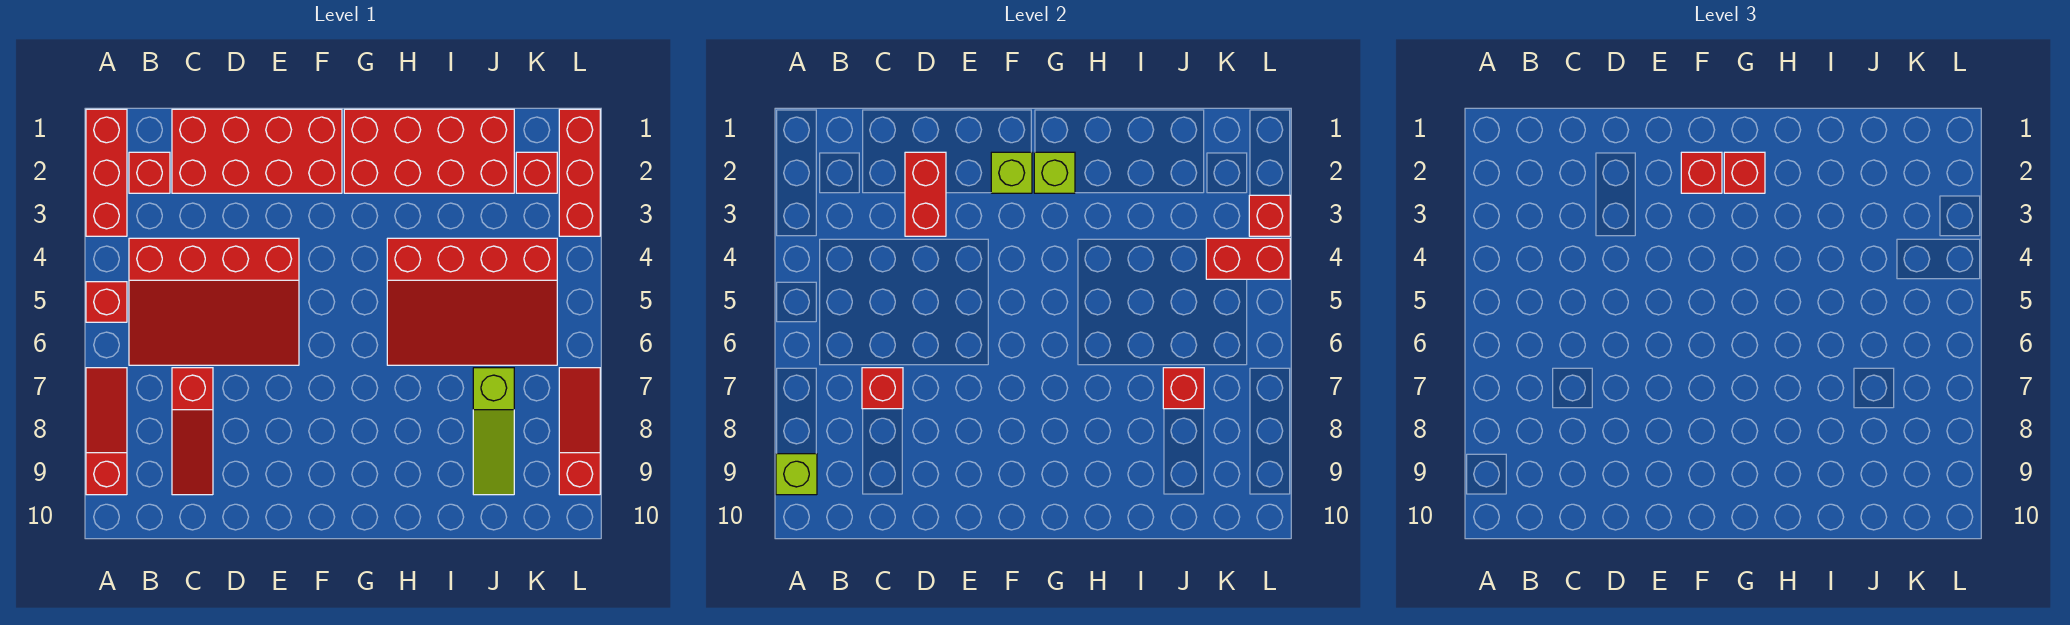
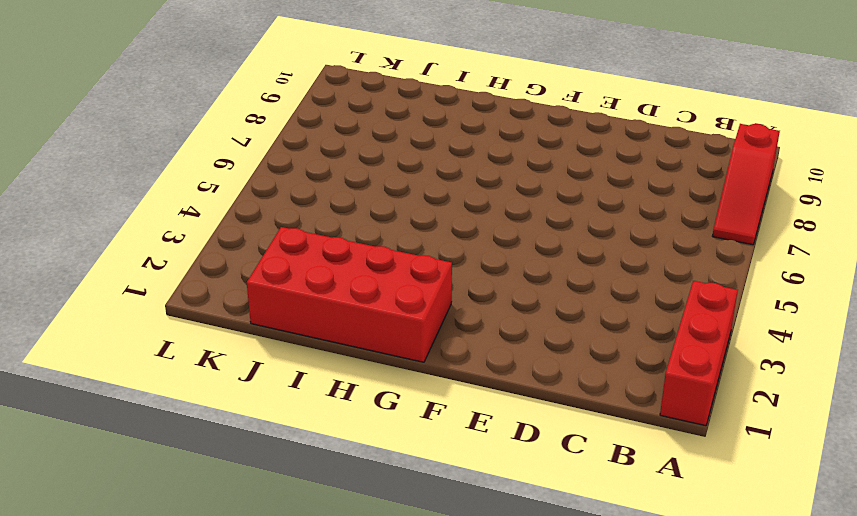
none -> red brick A5 level 1
none -> red brick B2 level 1
none -> red slope B4:E6 level 1 top 4

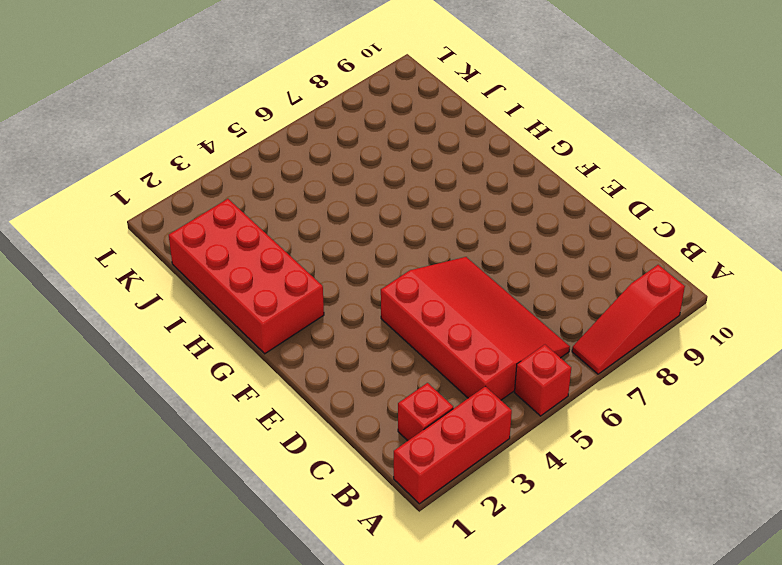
none -> red brick C1:F2 level 1
none -> red slope C7:C9 level 1 top 7
none -> red slope H4:K6 level 1 top 4

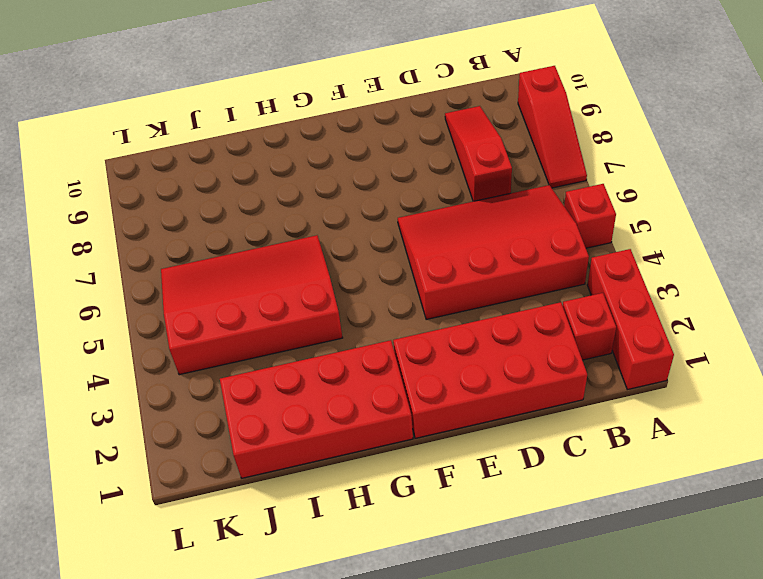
none -> lime slope J7:J9 level 1 top 7
none -> red brick K2 level 1
none -> red brick L1:L3 level 1

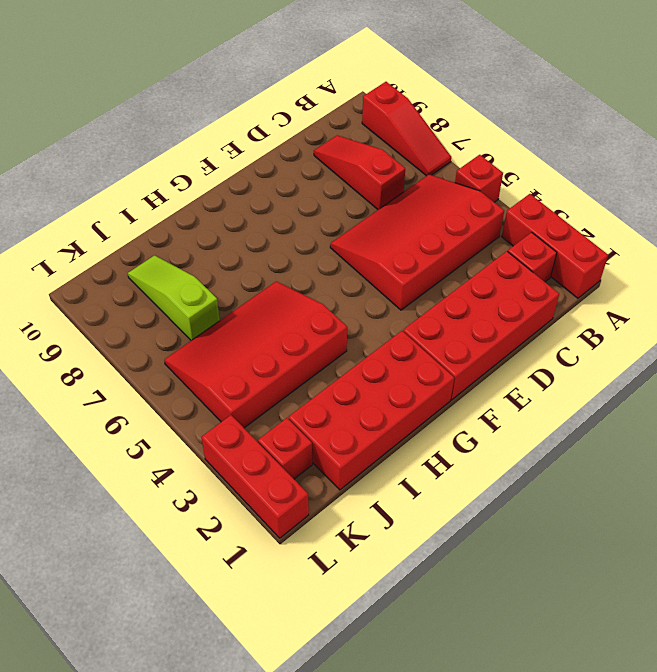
none -> red slope L7:L9 level 1 top 9
none -> lime brick A9 level 2
none -> red brick C7 level 2

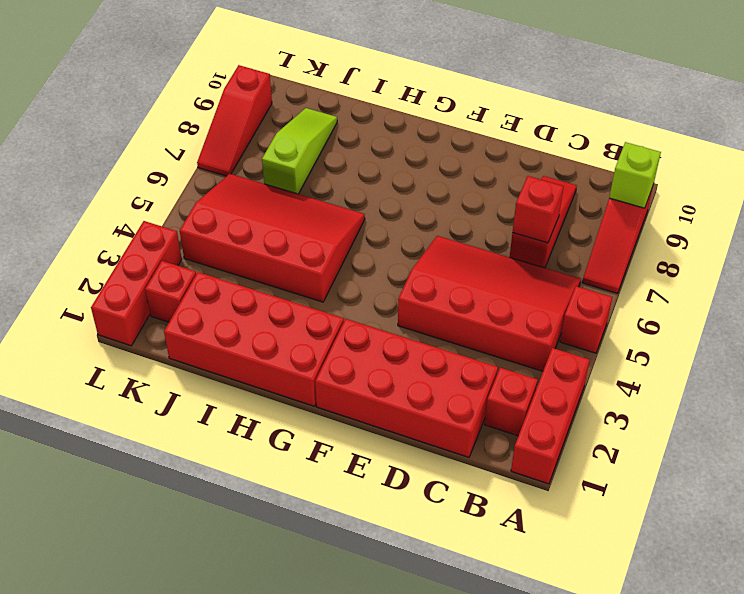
none -> red brick D2:D3 level 2
none -> lime brick F2 level 2
none -> lime brick G2 level 2

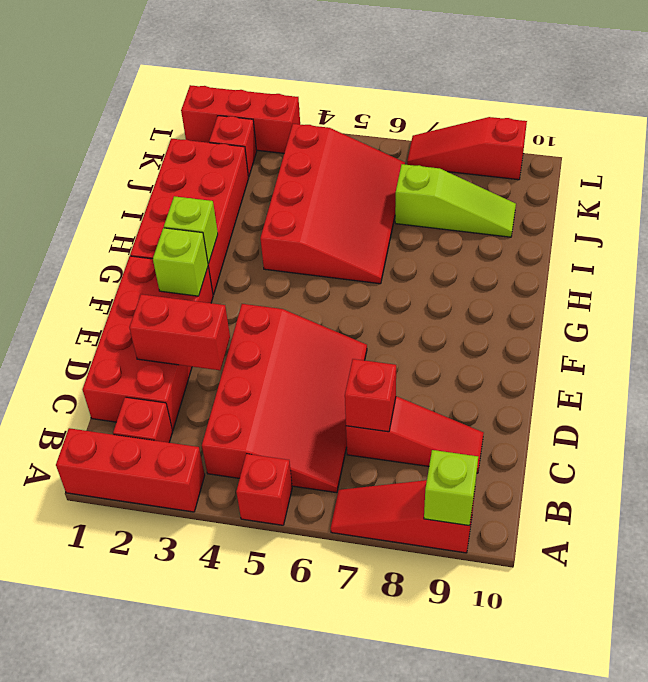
none -> red brick J7 level 2
none -> red brick K4:L4 level 2
none -> red brick L3 level 2

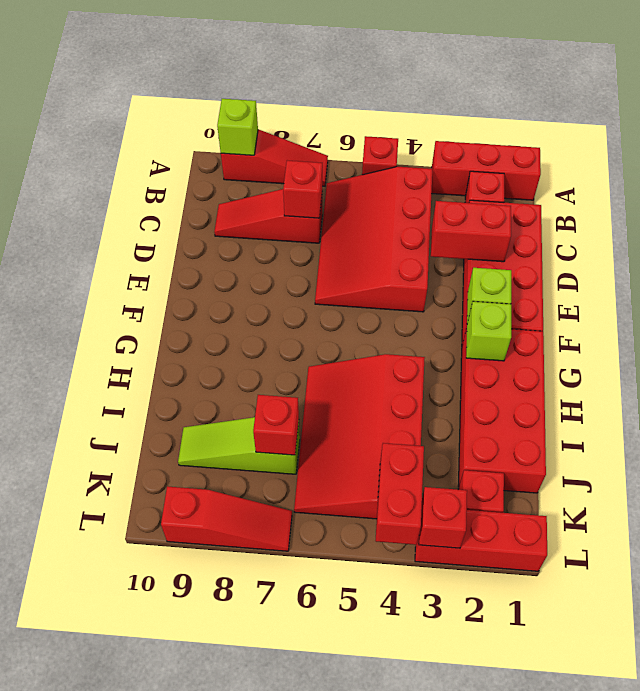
none -> red brick F2 level 3
none -> red brick G2 level 3

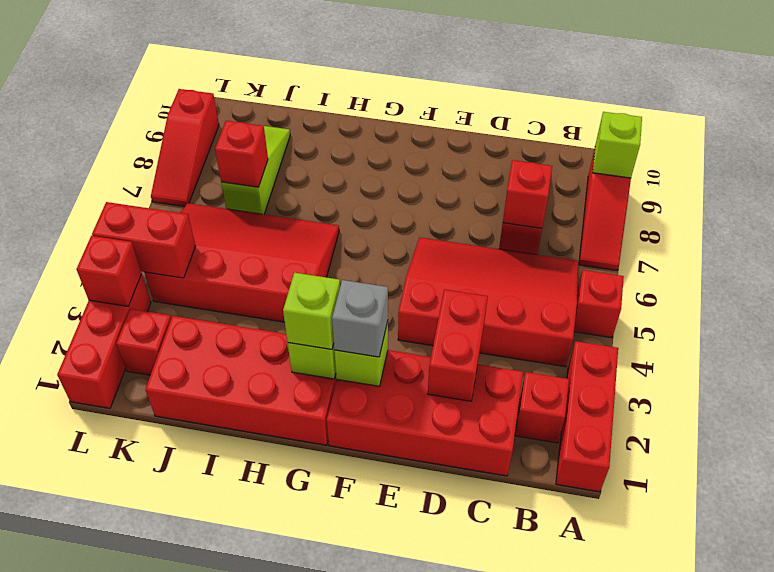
grey brick F2 level 3 -> red brick F2 level 3
lime brick G2 level 3 -> red brick G2 level 3

